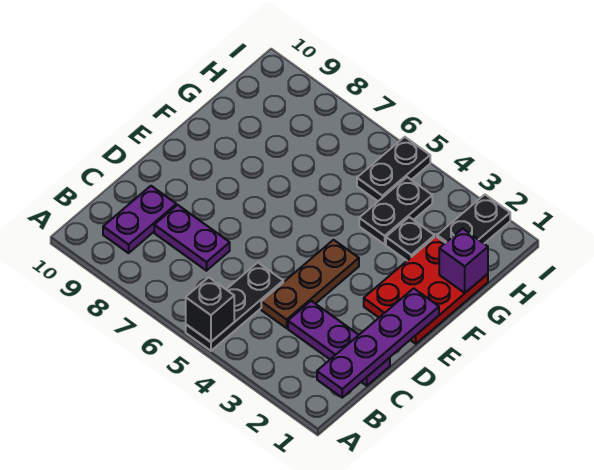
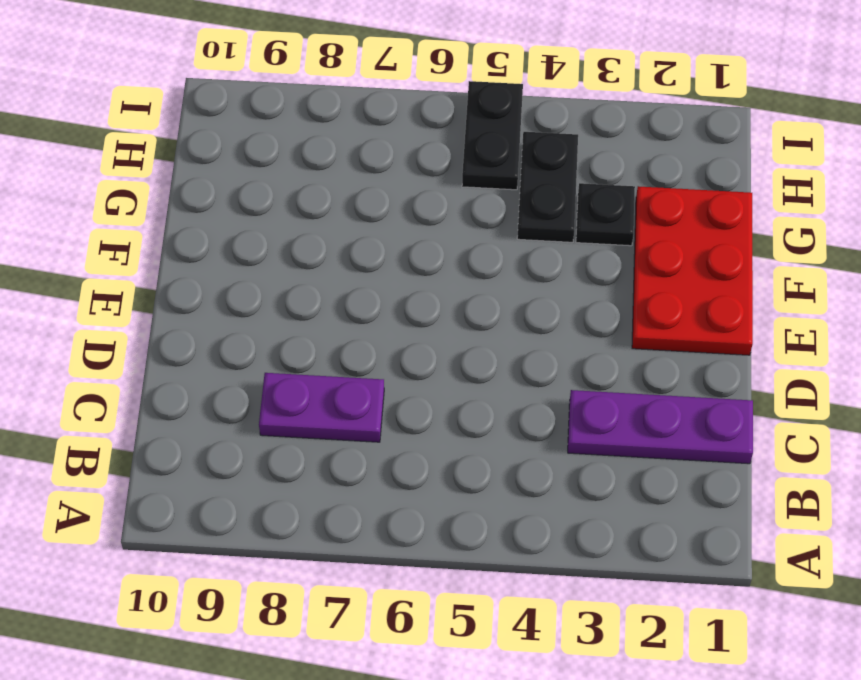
none -> black plate A5:C5 level 1
none -> purple plate B9:C9 level 1
none -> brown plate C4:E4 level 1

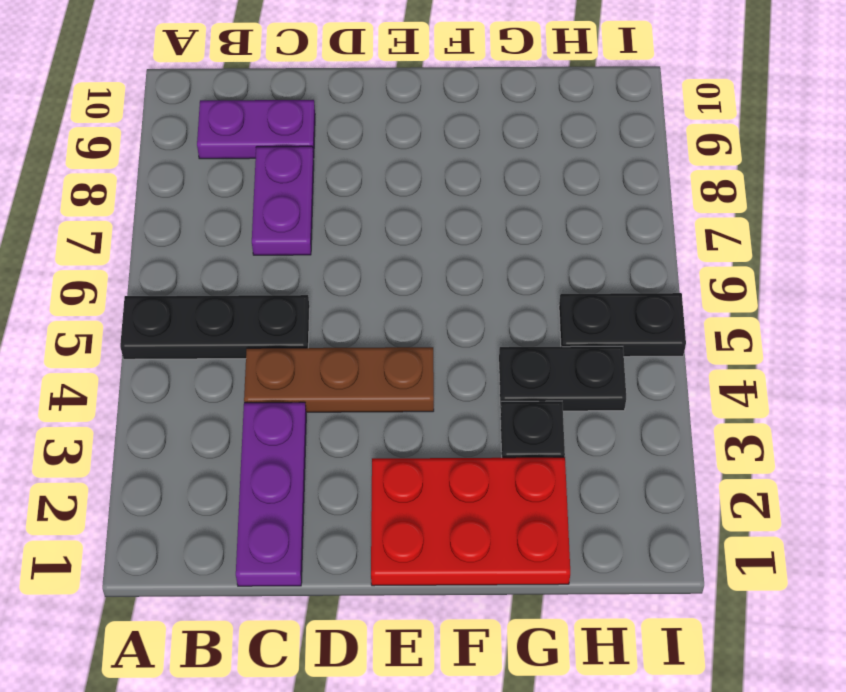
none -> black plate H2:I2 level 1
none -> black brick A5 level 2
none -> purple plate B1:E1 level 2

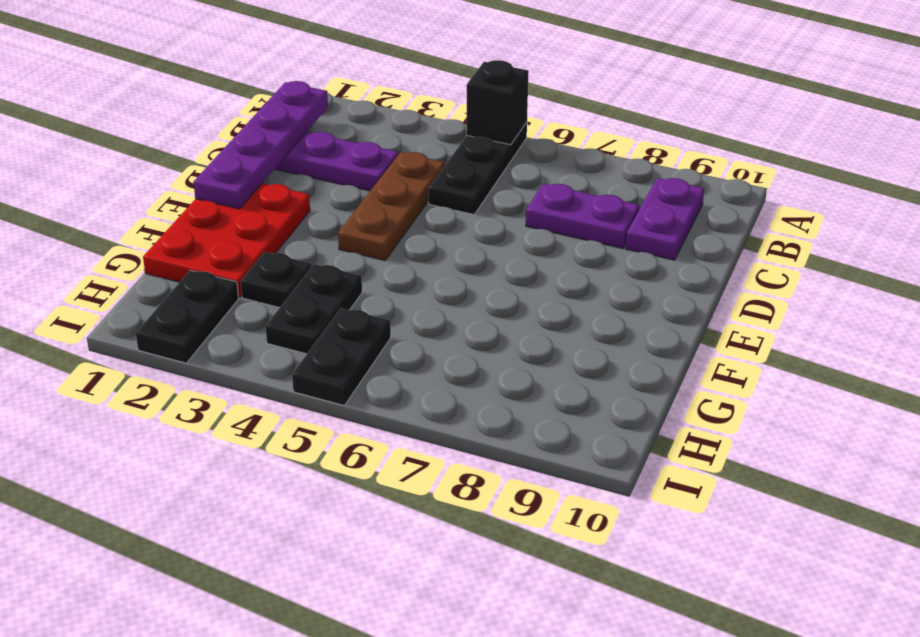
none -> purple brick G1 level 2

